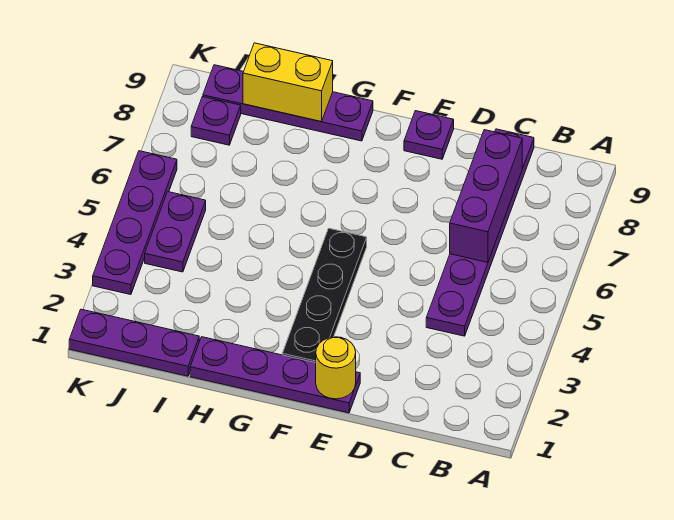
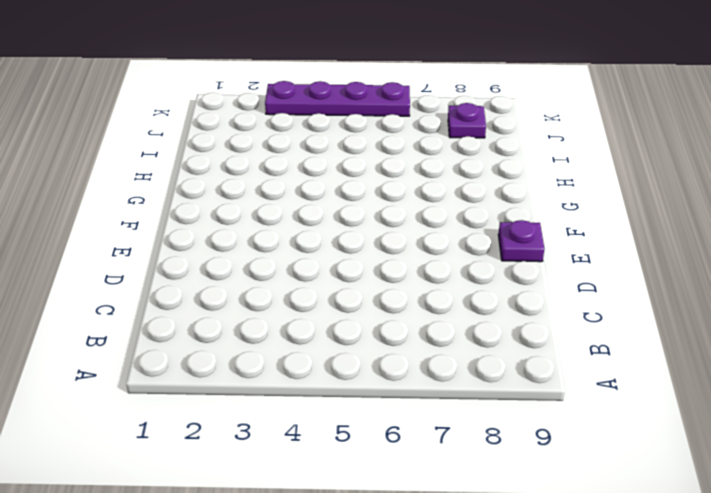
none -> purple plate C4:C9 level 1
none -> purple plate E1:H1 level 1
none -> black plate F2:F5 level 1

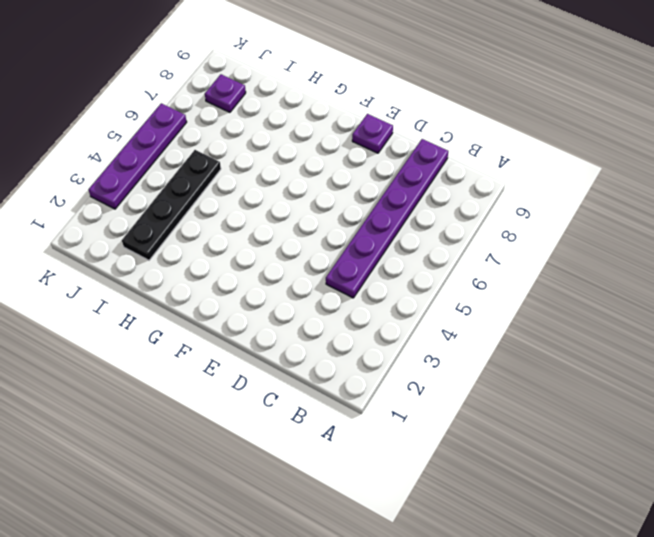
black plate I2:I5 level 1 -> black plate F2:F5 level 1
none -> purple plate E1:H1 level 1
none -> purple plate G9:J9 level 1
none -> purple plate I1:K1 level 1

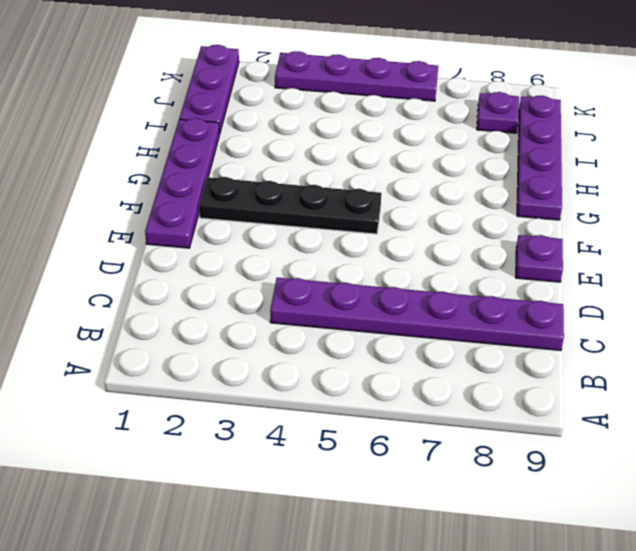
none -> purple plate J4:J5 level 1
none -> purple brick C6:C8 level 2
none -> yellow round brick E1 level 2

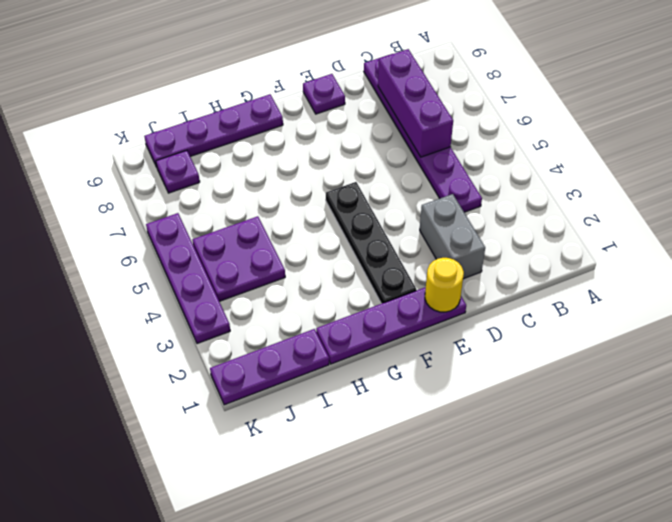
grey brick D2:D3 level 1 -> none
purple plate I4:J5 level 1 -> purple plate J4:J5 level 1
none -> yellow brick H9:I9 level 2

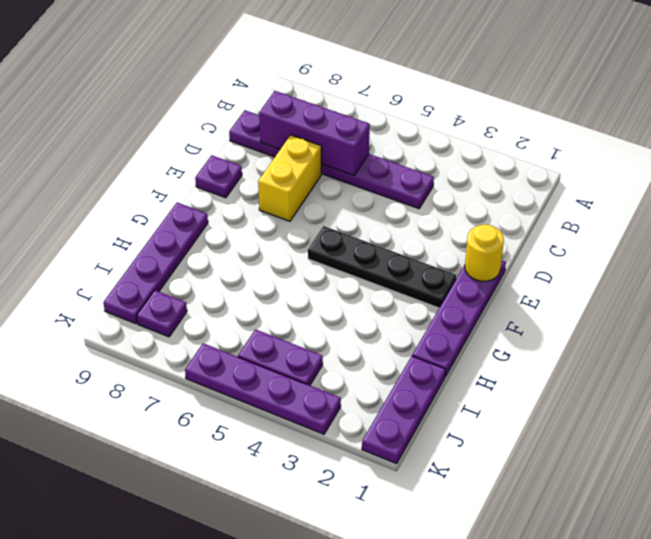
yellow brick D7:E7 level 1 -> yellow brick H9:I9 level 2

